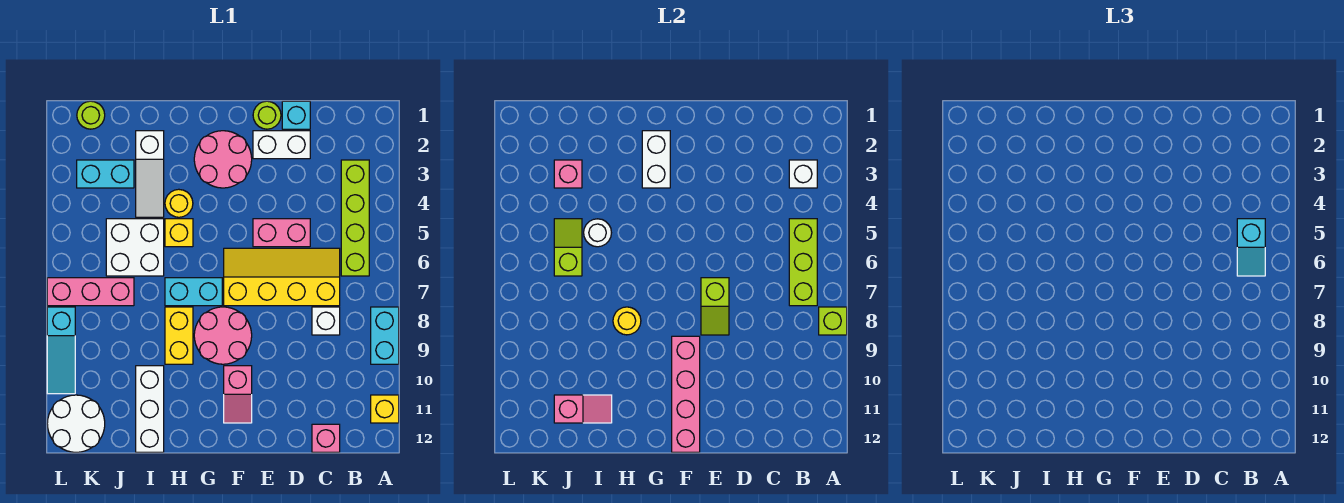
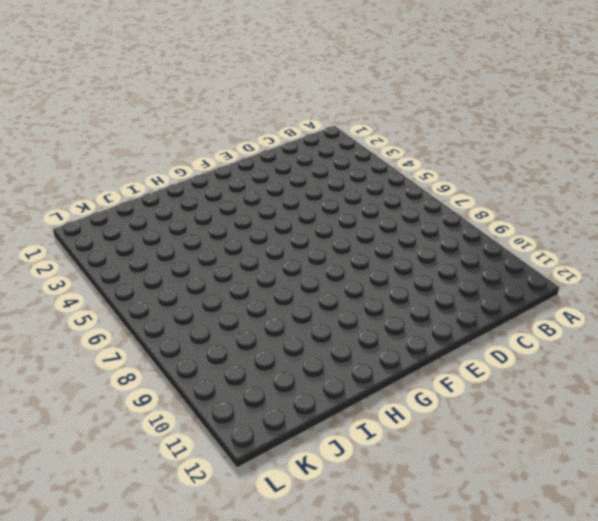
none -> cyan brick A8:A9 level 1
none -> yellow brick A11 level 1
none -> lime brick B3:B6 level 1
none -> yellow slope C6:F7 level 1 top 7

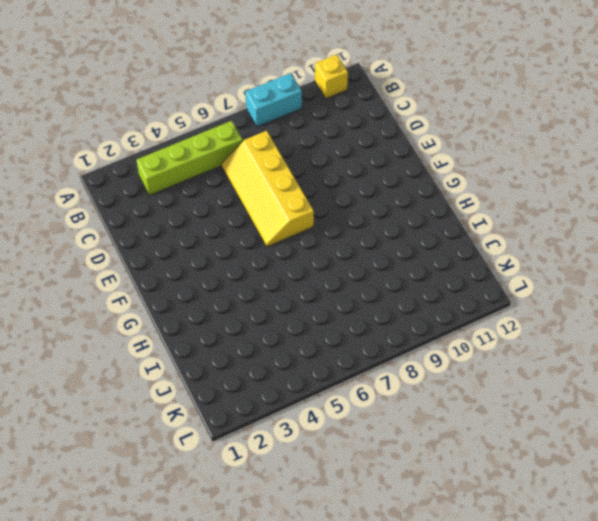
none -> white brick C8 level 1
none -> pink brick C12 level 1
none -> cyan brick D1 level 1
none -> white brick D2:E2 level 1

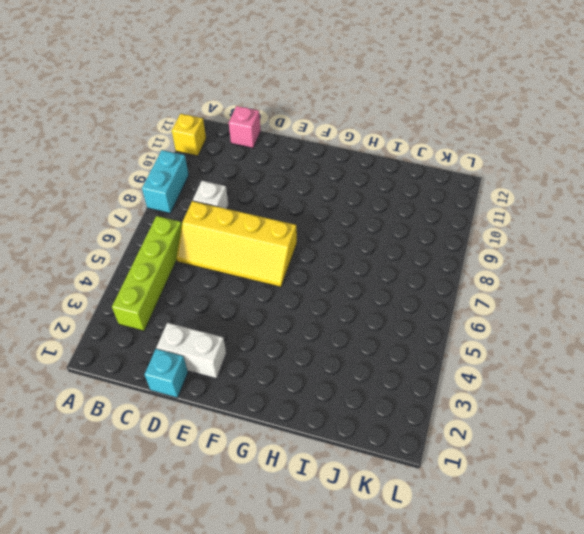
none -> pink brick D5:E5 level 1
none -> lime round brick E1 level 1
none -> pink round brick F2:G3 level 1
none -> pink round brick F8:G9 level 1

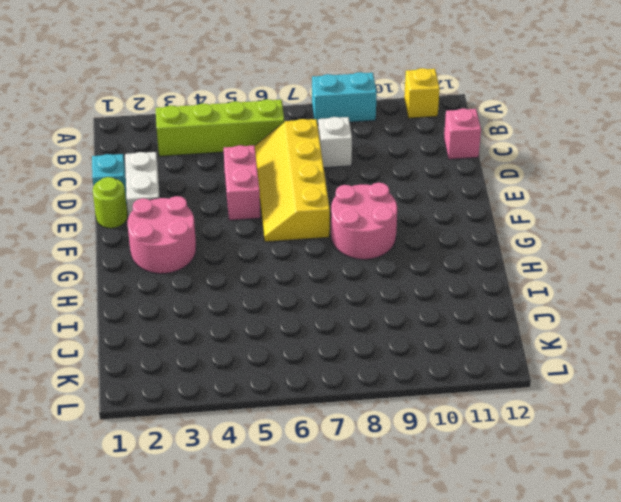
none -> pink slope F10:F11 level 1 top 10
none -> cyan brick G7:H7 level 1
none -> yellow round brick H4 level 1
none -> yellow brick H5 level 1

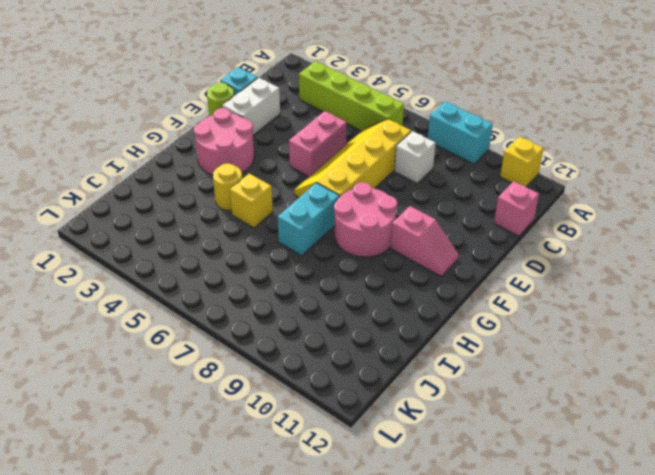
none -> yellow brick H8:H9 level 1
none -> white slope I2:I4 level 1 top 2
none -> white brick I5:J6 level 1
none -> white brick I10:I12 level 1

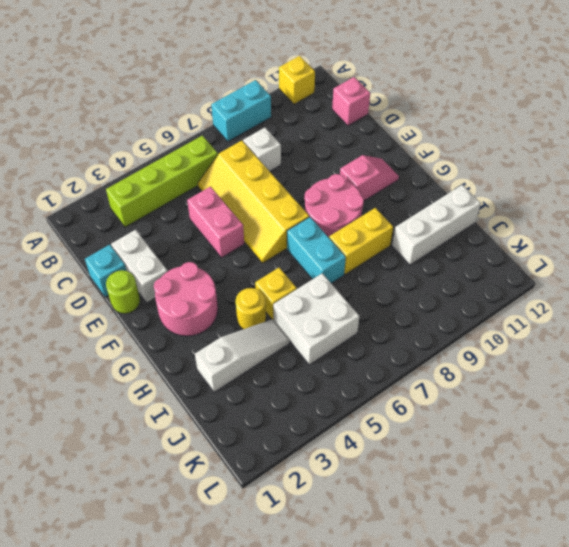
none -> cyan brick J3:K3 level 1
none -> pink brick J7:L7 level 1
none -> lime round brick K1 level 1
none -> white round brick K11:L12 level 1

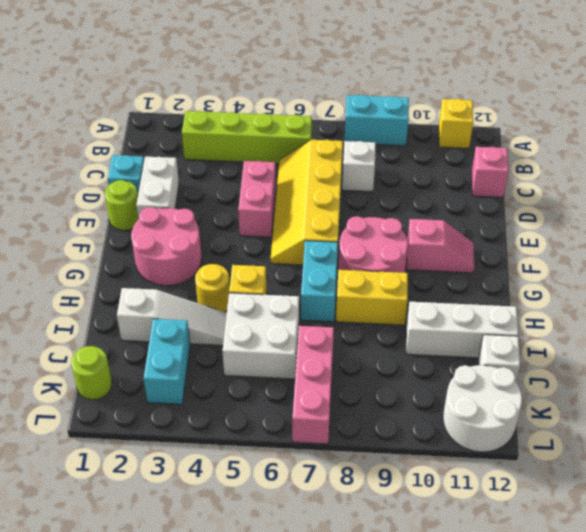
white brick J12 level 1 -> white brick B3 level 2
none -> cyan slope L8:L10 level 1 top 8
none -> lime brick A8 level 2
none -> lime brick B5:B7 level 2
none -> lime slope E7:E8 level 2 top 7

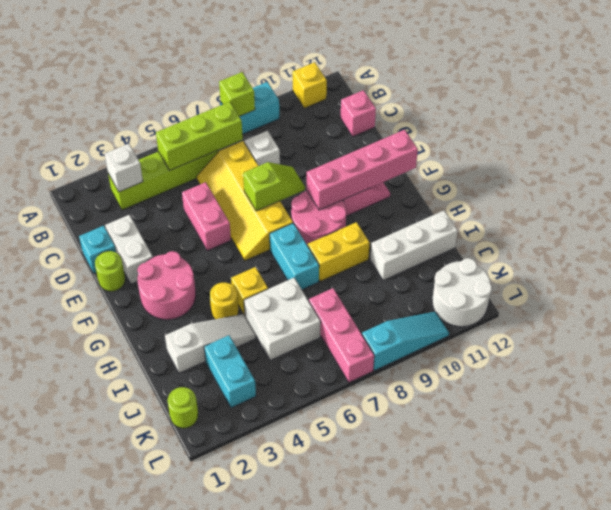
none -> white brick G2:G3 level 2
none -> yellow round brick H8 level 2
none -> white round brick I5 level 2
none -> pink slope I11:J11 level 2 top J

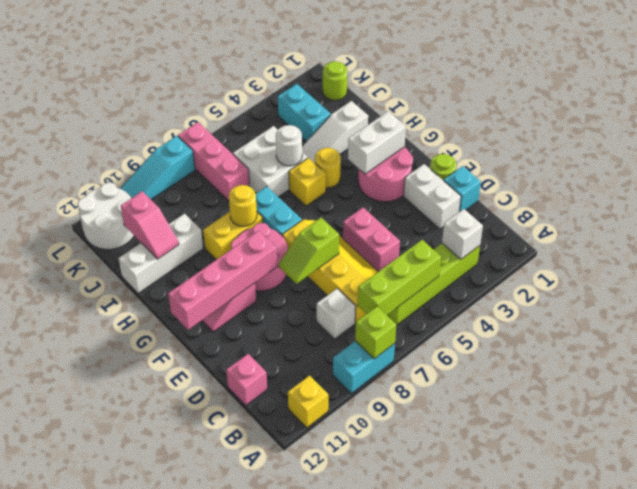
none -> pink brick J3 level 2
none -> lime slope J5:J6 level 2 top 6
none -> cyan slope B5:B6 level 3 top 5

